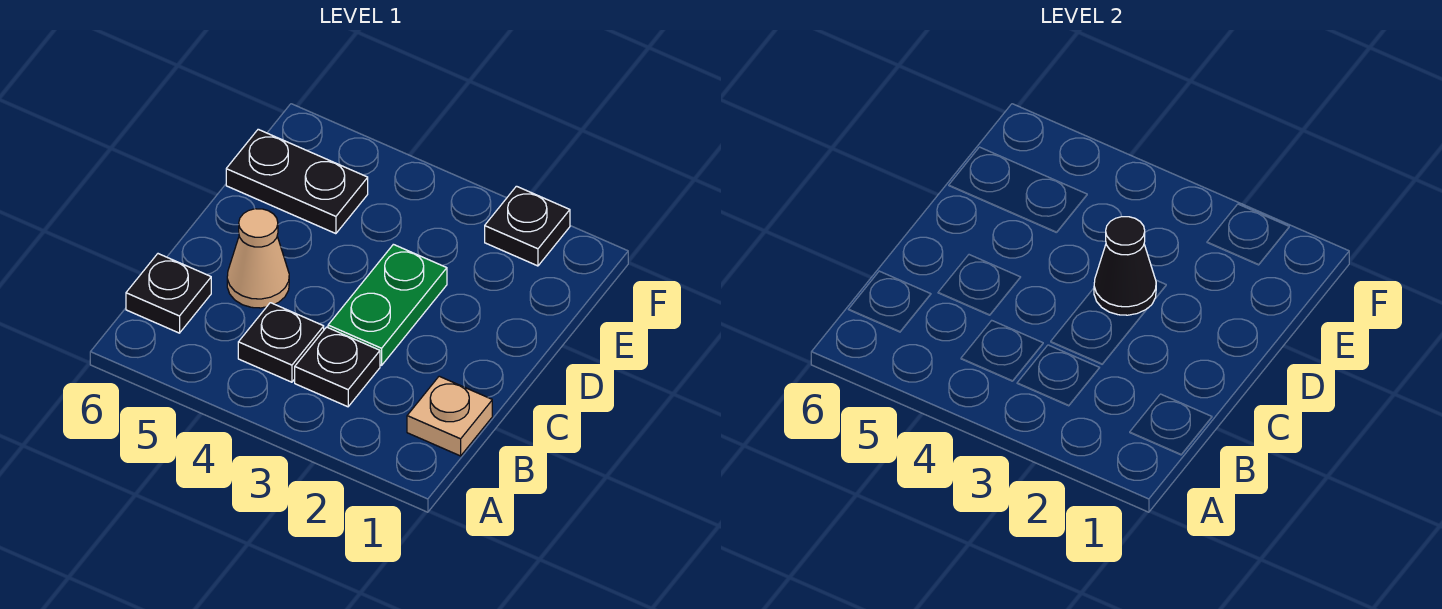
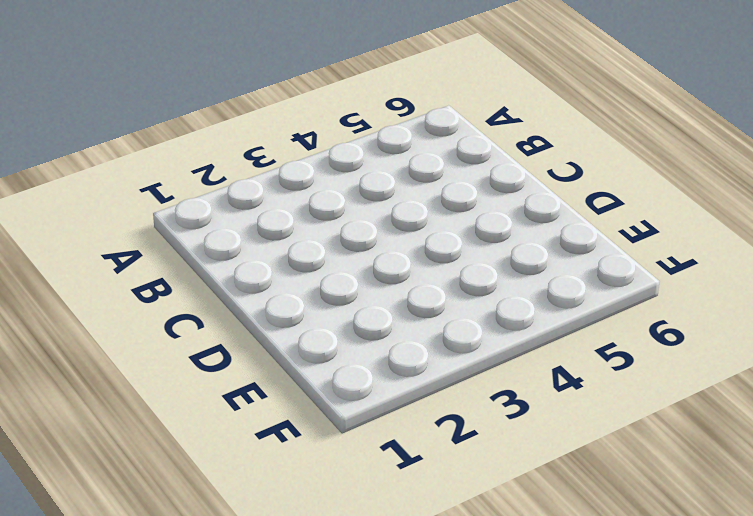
none -> tan plate B1 level 1
none -> black plate B3 level 1

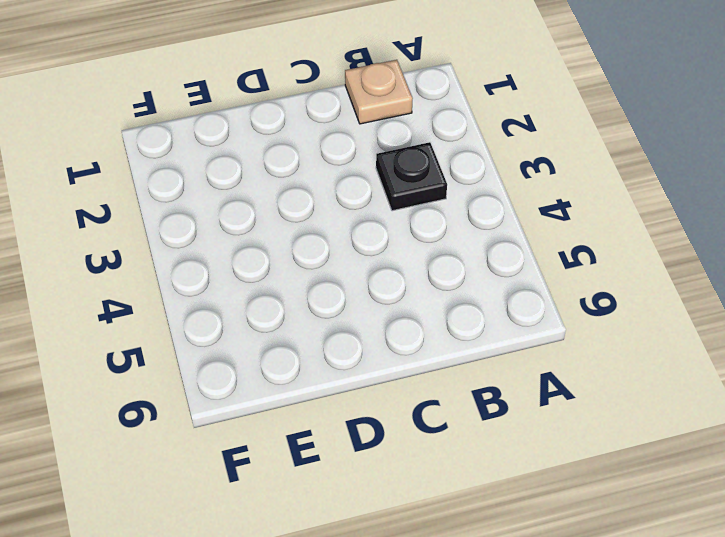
none -> black plate B4 level 1
none -> black plate B6 level 1

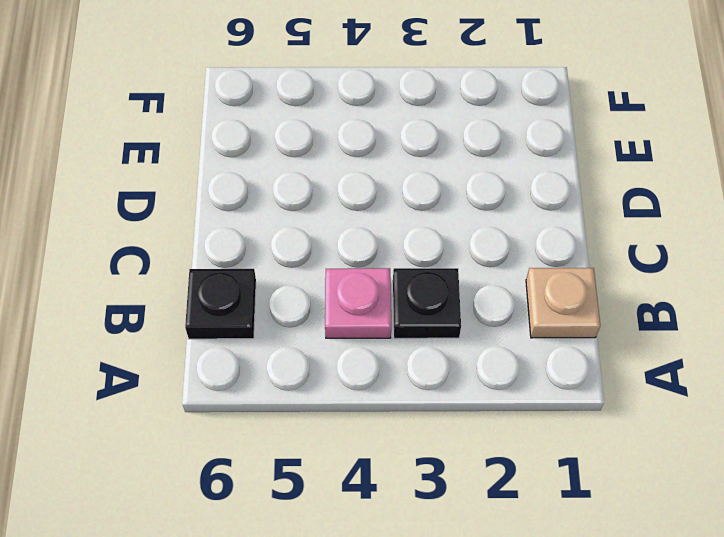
pink plate B4 level 1 -> black plate B4 level 1
none -> green plate C3:D3 level 1
none -> tan cone C5 level 1

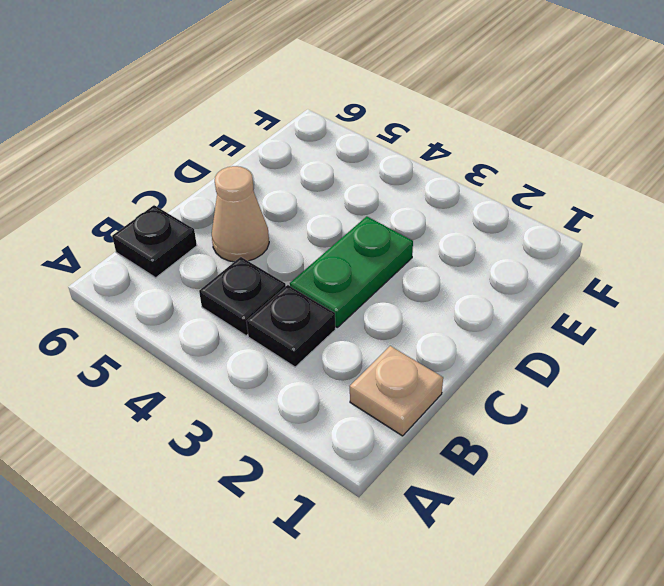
none -> black plate E5:E6 level 1
none -> black plate F2 level 1

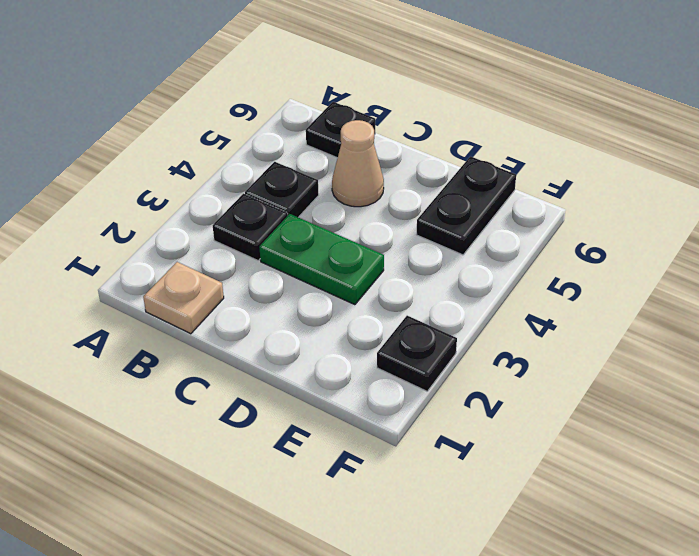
none -> black cone D3 level 2

